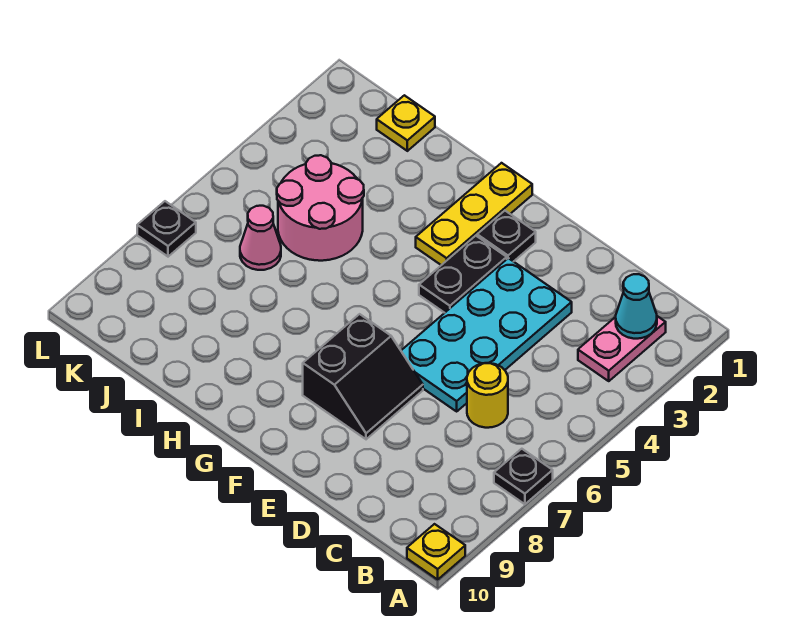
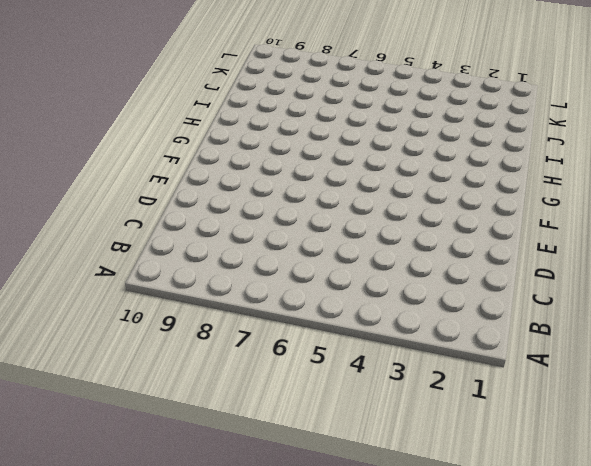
none -> black plate A7 level 1
none -> yellow plate A10 level 1
none -> pink plate B2:B3 level 1

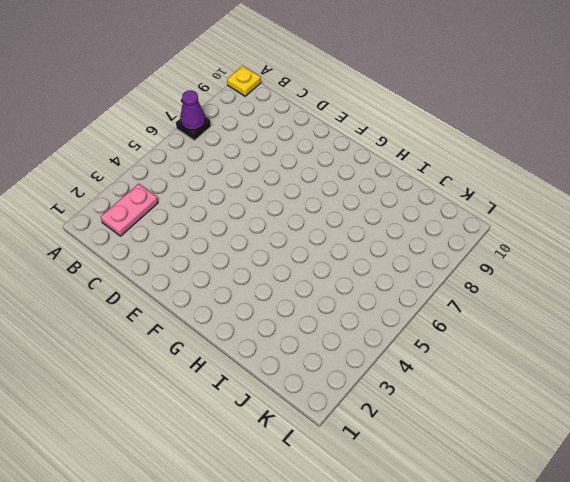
purple cone A7 level 2 -> none
none -> yellow round brick C6 level 1
none -> cyan plate D3:E6 level 1
none -> black slope E7:F8 level 1 top F

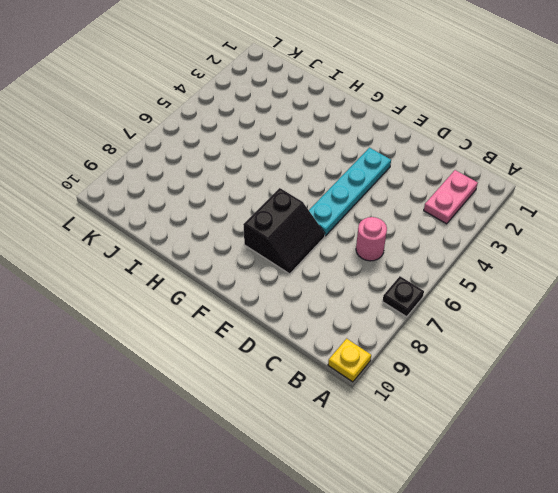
pink round brick C6 level 1 -> yellow round brick C6 level 1
cyan plate E3:E6 level 1 -> cyan plate D3:E6 level 1
none -> black plate F2 level 1
none -> black plate F3:F4 level 1
none -> yellow plate G1:G3 level 1

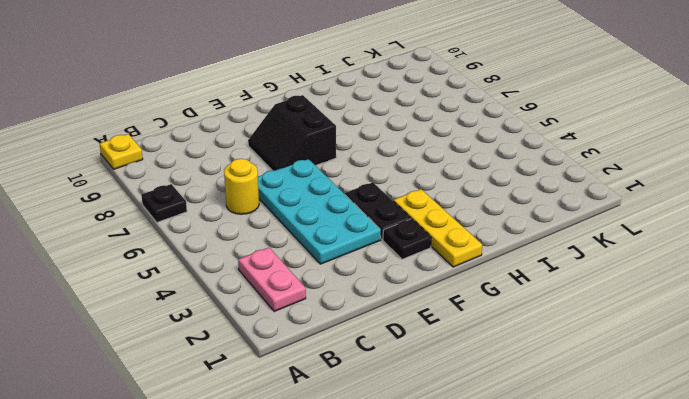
none -> pink round brick I4:J5 level 1
none -> yellow plate J1 level 1
none -> pink cone J6 level 1

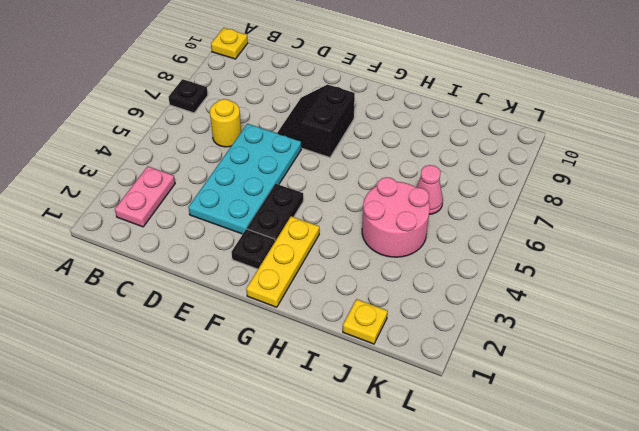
none -> black plate L7 level 1
none -> cyan cone B2 level 2

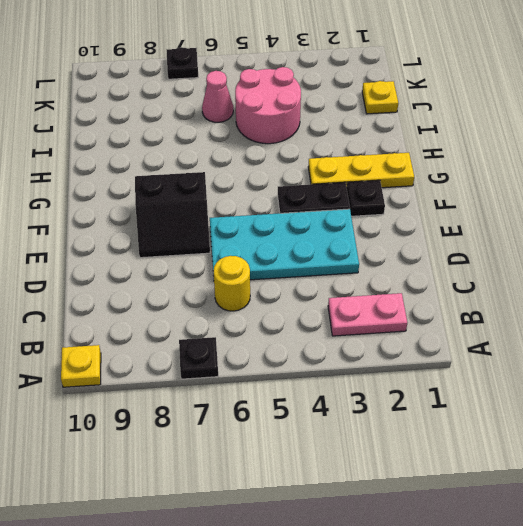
none -> cyan cone B2 level 2

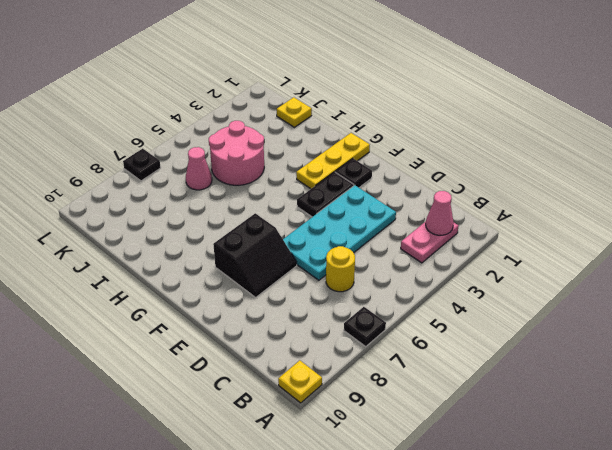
pink cone B2 level 2 -> cyan cone B2 level 2

